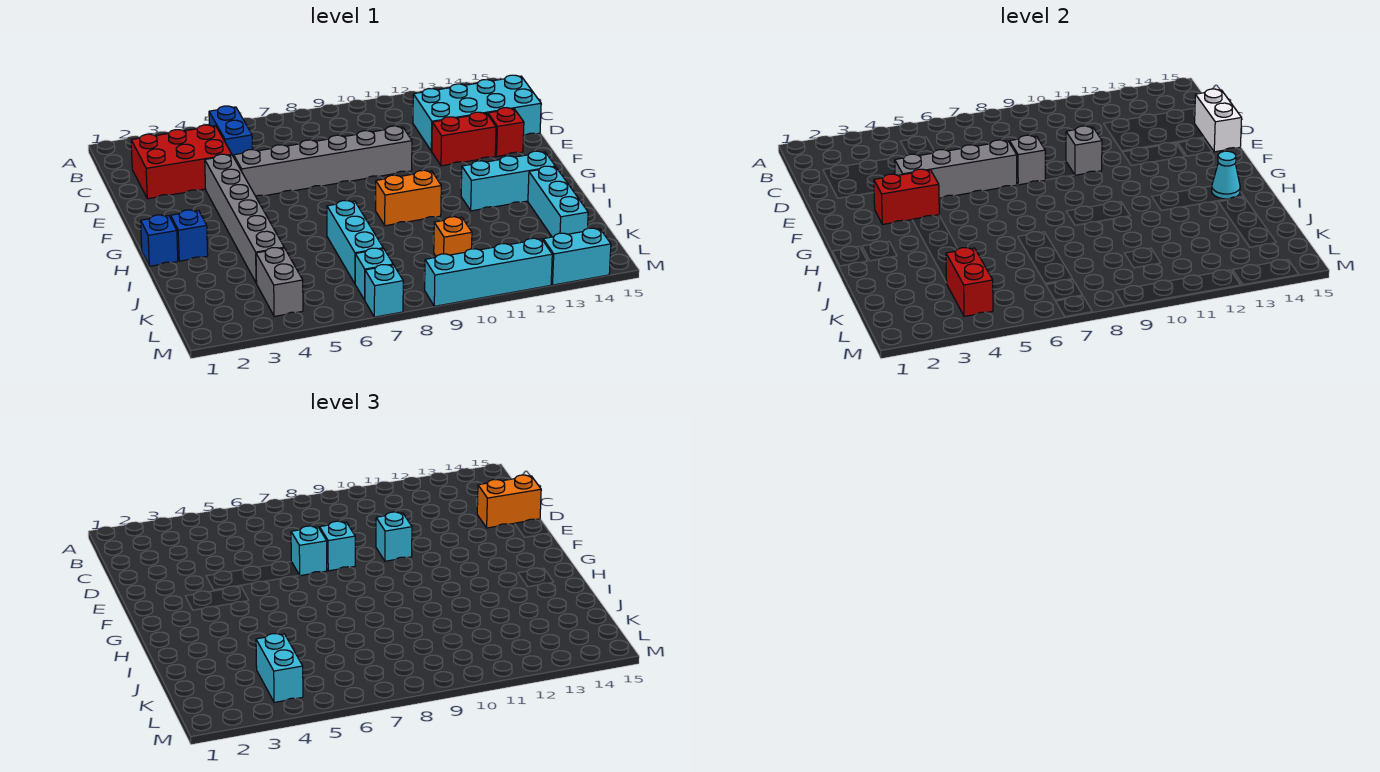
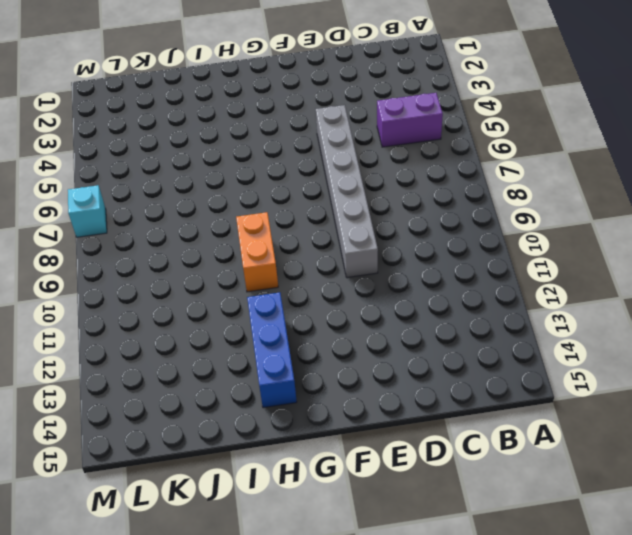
purple brick B5:C5 level 1 -> blue brick B5:C5 level 1
blue brick H12:H14 level 1 -> cyan brick H12:H14 level 1
none -> red brick C2:D4 level 1
none -> cyan brick C12:D15 level 1
none -> grey brick E4:J4 level 1
none -> red brick E12:E13 level 1

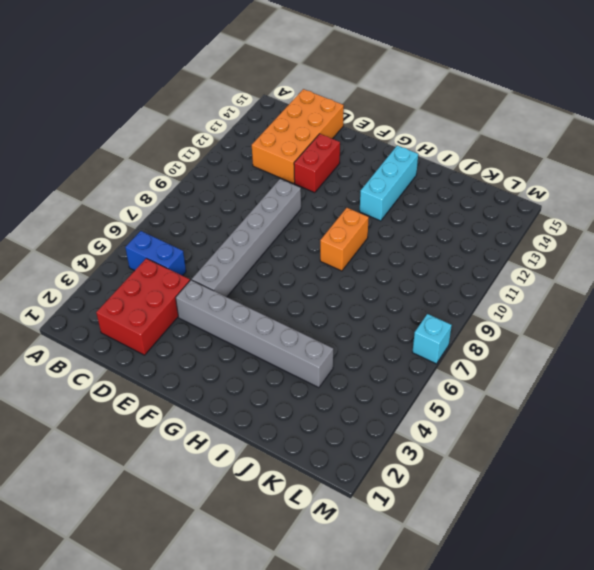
orange brick C12:D15 level 1 -> cyan brick C12:D15 level 1
none -> red brick E14 level 1
none -> blue brick H1 level 1
none -> blue brick H2 level 1
none -> cyan brick I7:K7 level 1

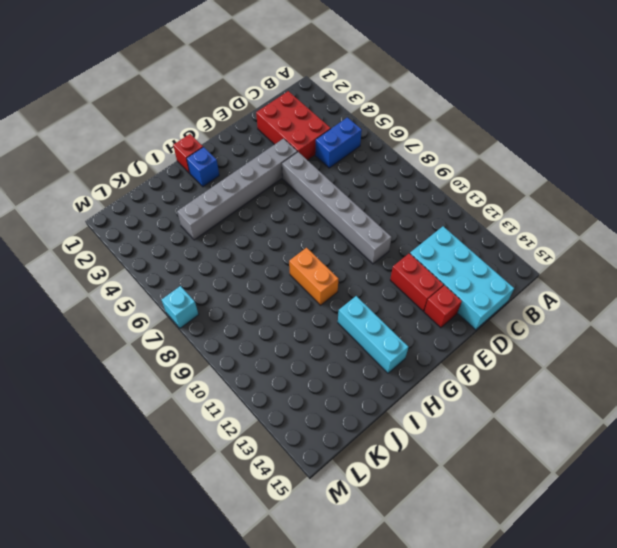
red brick H1 level 1 -> blue brick H1 level 1
none -> cyan brick I7:K7 level 1
none -> cyan brick I14:K14 level 1
none -> grey brick K4:L4 level 1
none -> orange brick K10 level 1

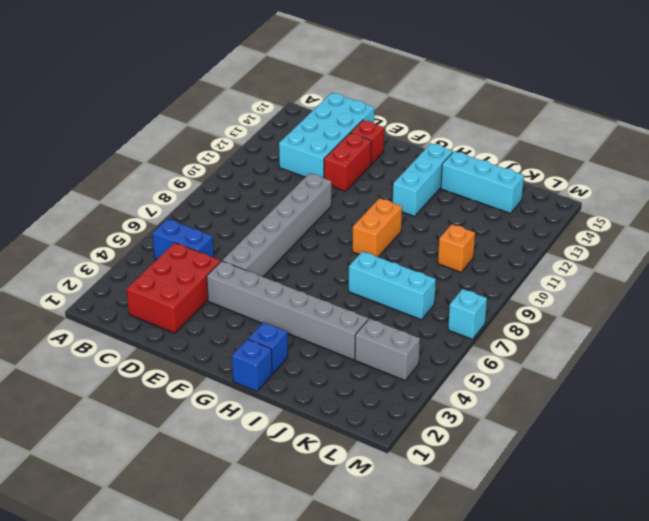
none -> cyan brick L7 level 1
none -> cyan brick M9:M12 level 1
none -> cyan brick M13:M14 level 1
none -> white brick D15:E15 level 2

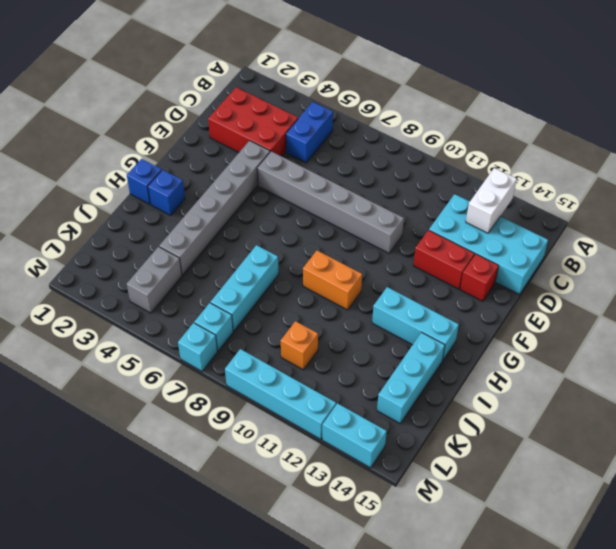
white brick B13:C13 level 2 -> white brick D15:E15 level 2
none -> grey brick E4:E7 level 2
none -> grey brick E8 level 2
none -> grey brick E10 level 2
none -> red brick F3:F4 level 2

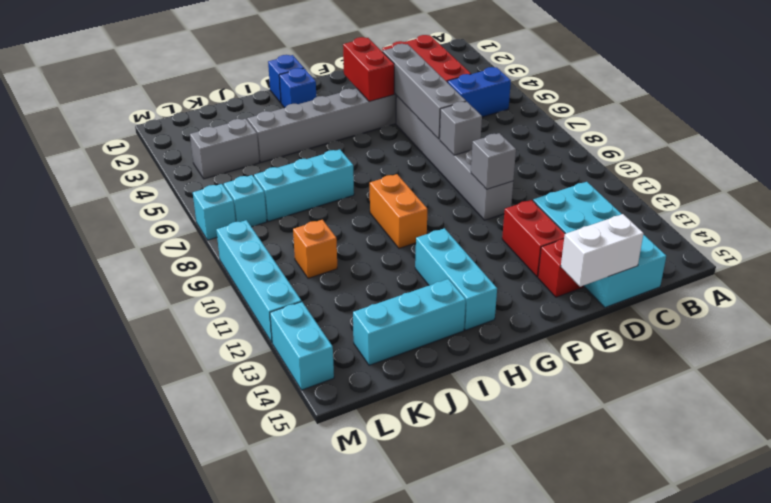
none -> cyan cone H14 level 2
none -> red brick K4:L4 level 2
none -> orange brick D14:D15 level 3
none -> cyan brick E7 level 3

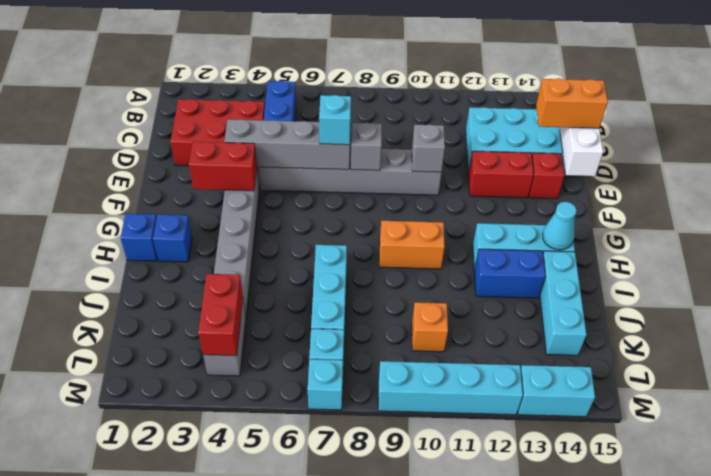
blue brick I12:I13 level 1 -> none
none -> cyan brick E8 level 3
none -> cyan brick E10 level 3
none -> cyan brick K4:L4 level 3

